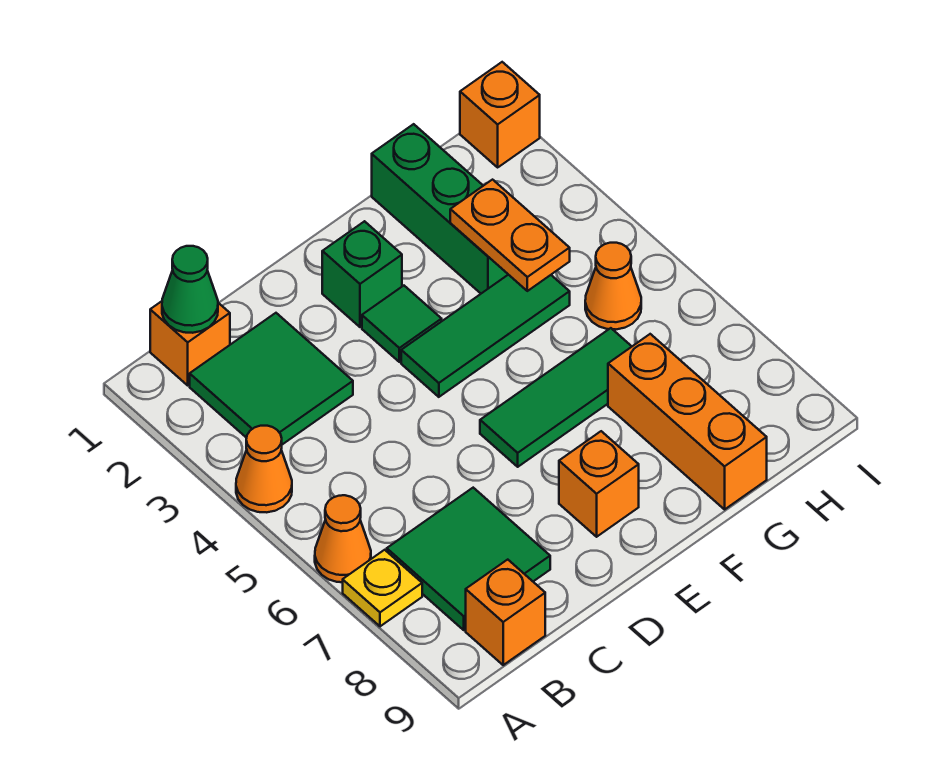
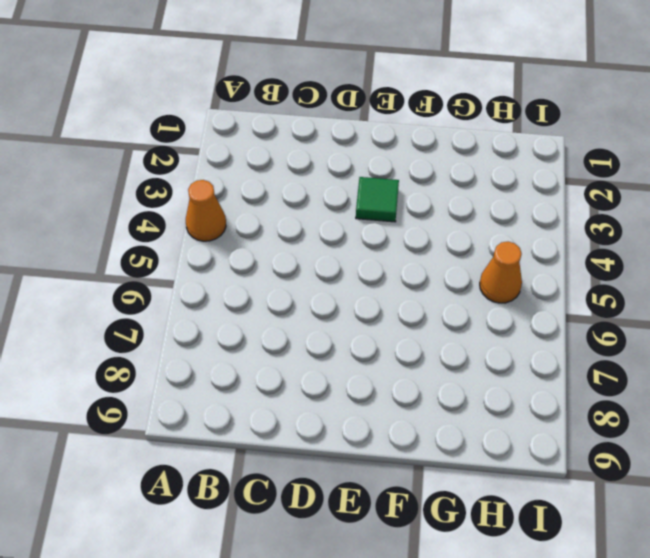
none -> orange cone A6 level 1
none -> yellow plate A7 level 1
none -> orange brick B1 level 1

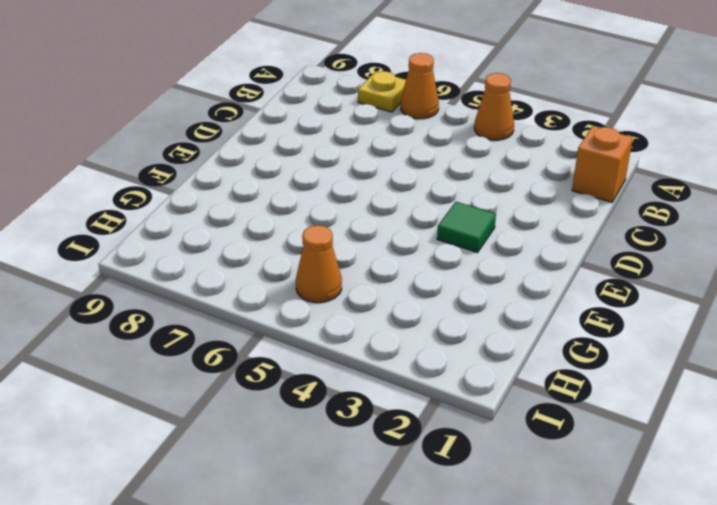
none -> green tile B2:C3 level 1
none -> green tile B7:C8 level 1
none -> orange brick B9 level 1

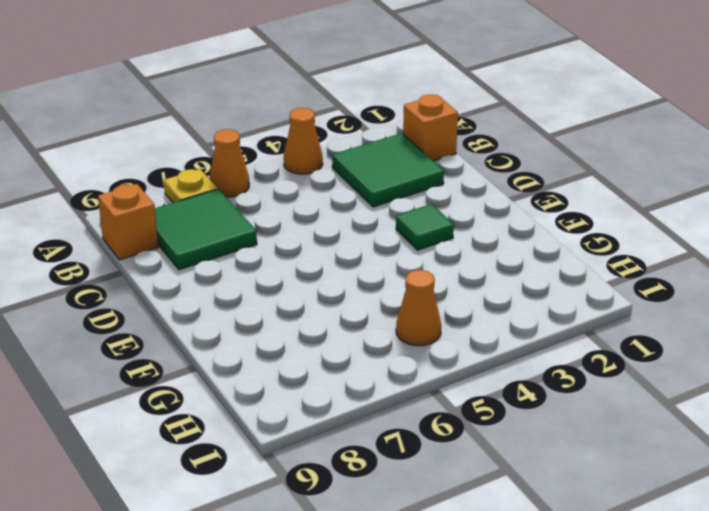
none -> green brick E2 level 1
none -> green tile E4:G4 level 1
none -> green tile E6:G6 level 1

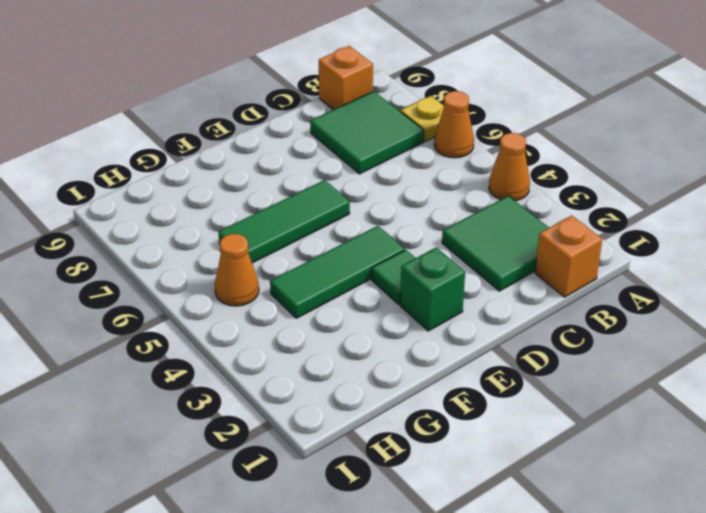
none -> orange brick E8 level 1
none -> green brick G1:G3 level 1
none -> orange brick G7:G9 level 1

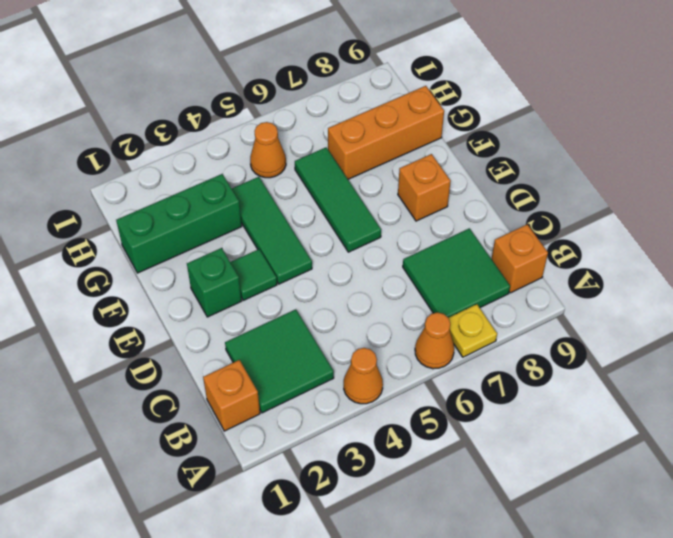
none -> orange brick I1 level 1
none -> green cone B1 level 2
none -> orange plate G3:G4 level 2

